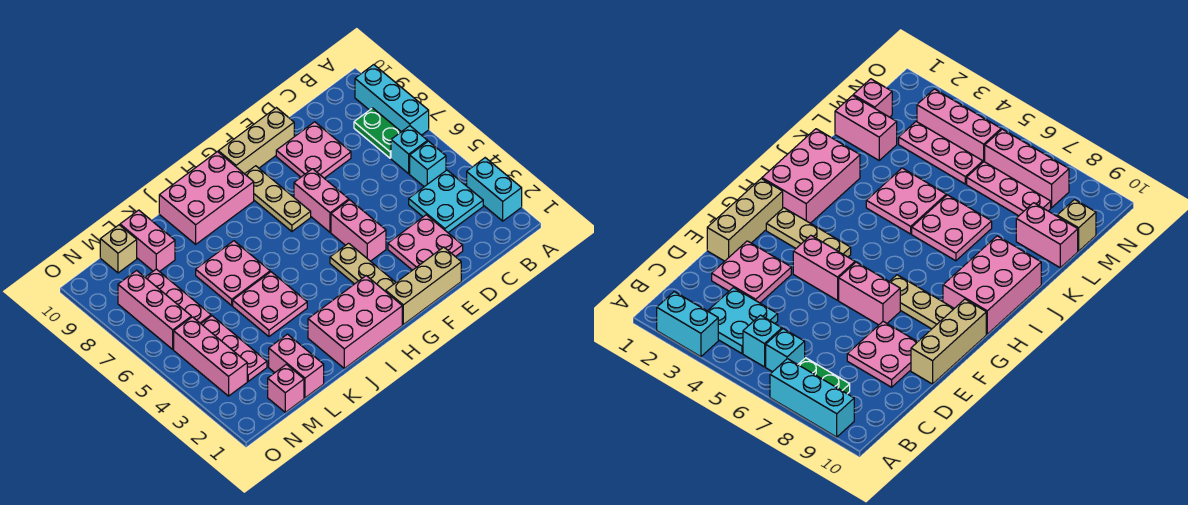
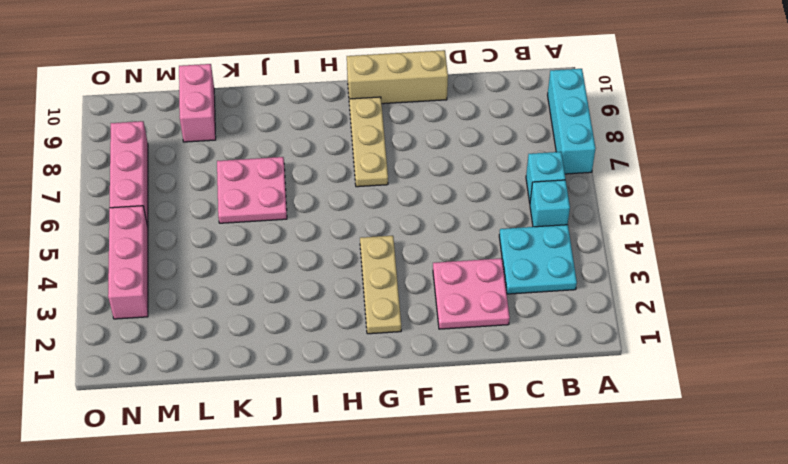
none -> cyan brick A2:A3 level 1
none -> green plate B7:B8 level 1
none -> pink plate D8:E9 level 1

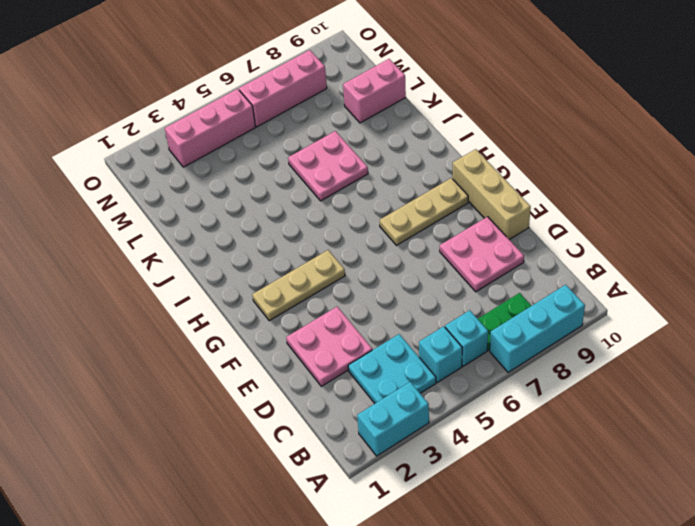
none -> tan brick E1:G1 level 1
none -> pink brick F4:F5 level 1
none -> pink brick F6:F7 level 1

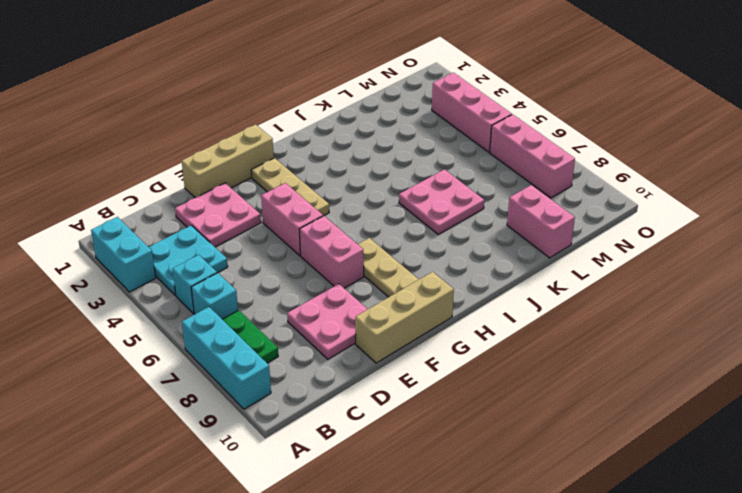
none -> pink brick H1:J2 level 1
none -> pink brick H9:J10 level 1
none -> pink plate J4:K5 level 1

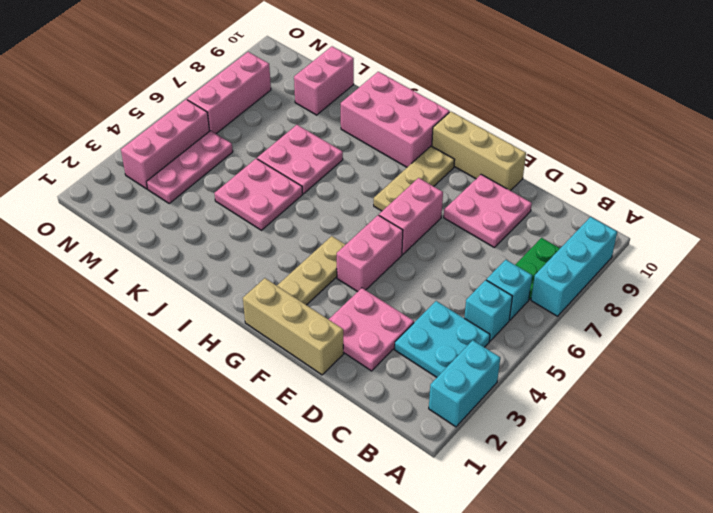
none -> pink brick H1:J2 level 1
none -> pink brick L1:L2 level 1
none -> pink brick M1 level 1

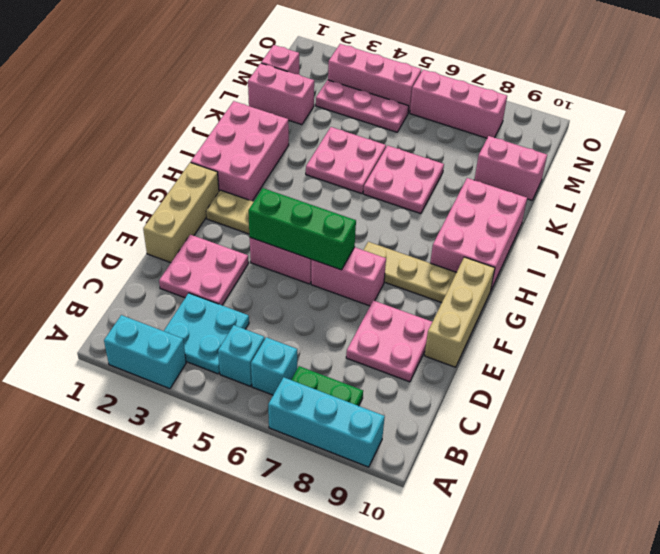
green brick F4:F6 level 2 -> none
none -> pink plate M6:M8 level 1
none -> tan brick M10 level 1

